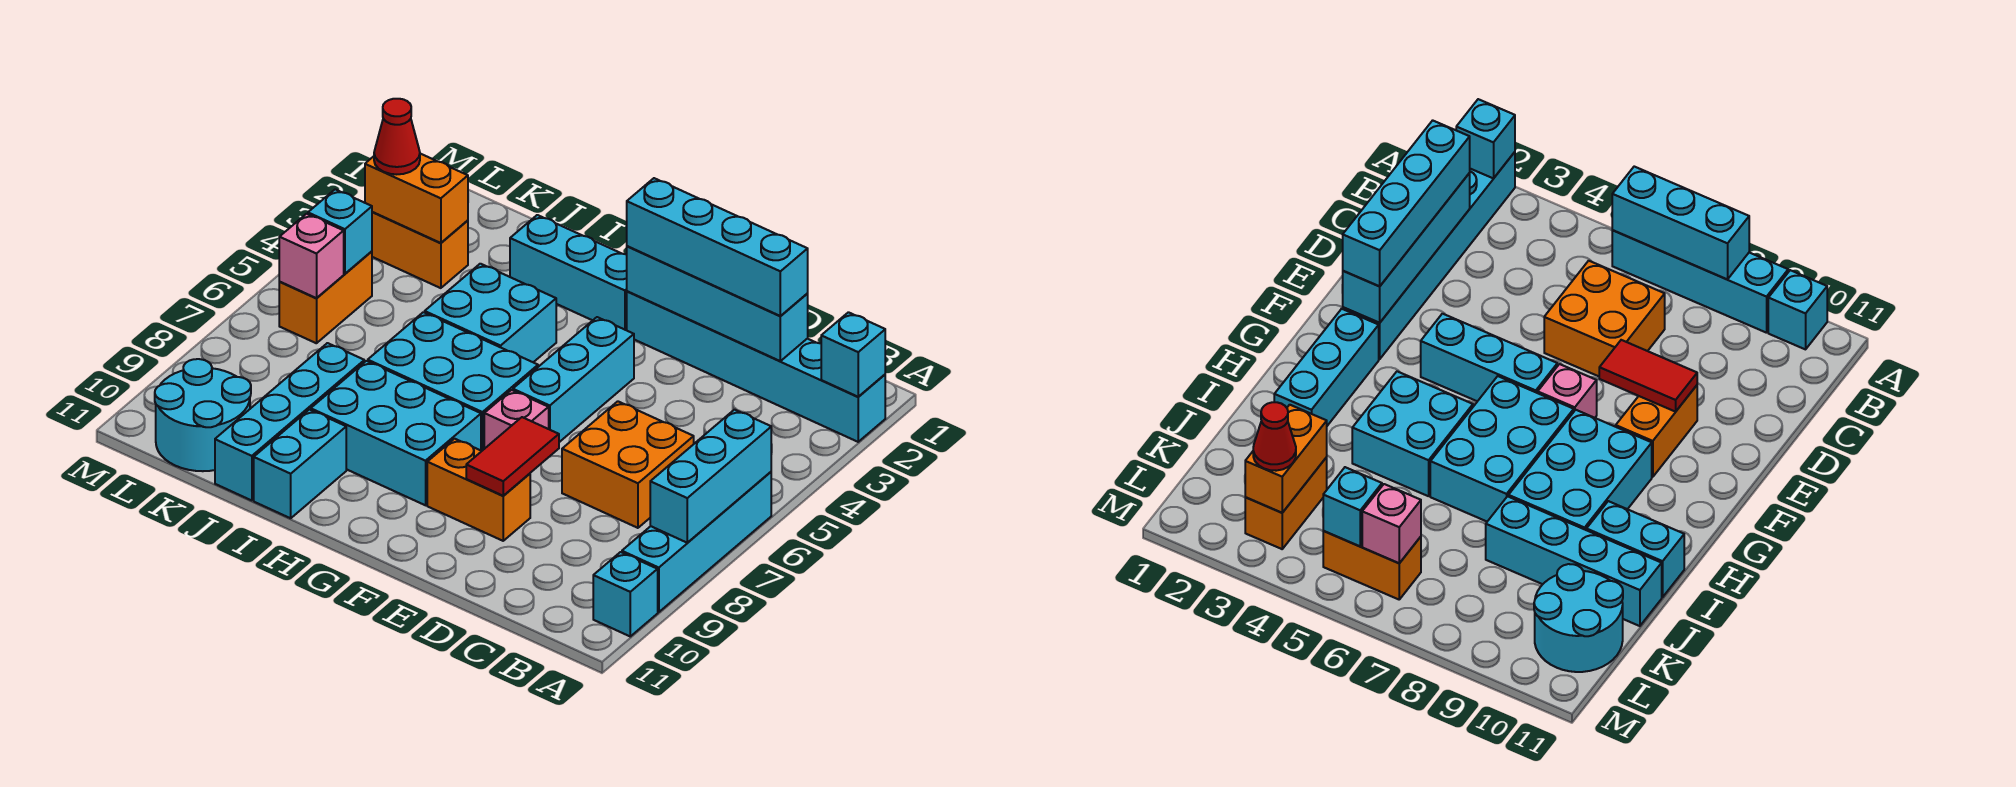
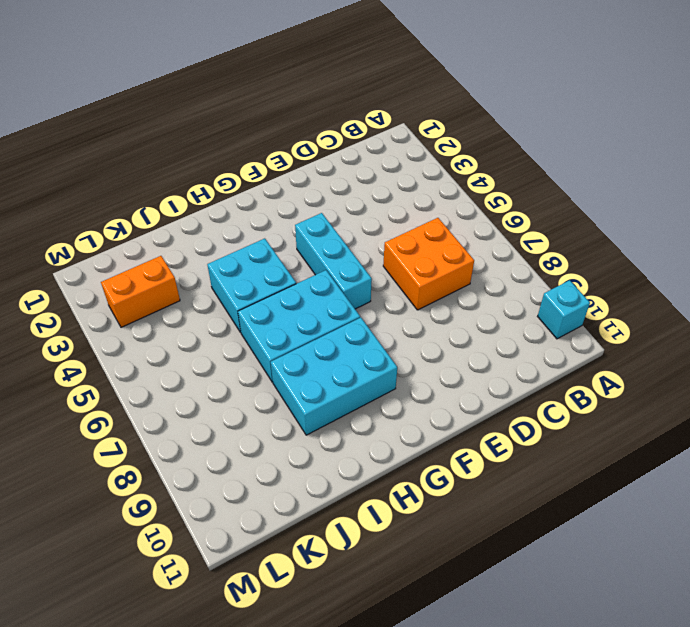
none -> cyan brick A2:F2 level 1
none -> cyan brick A6:A9 level 1
none -> orange brick E9:F9 level 1

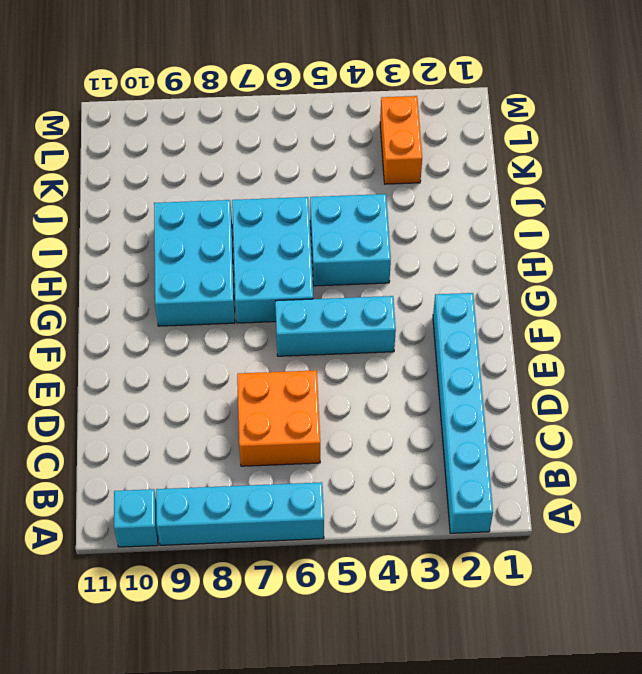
none -> orange brick E9:F9 level 1
none -> pink brick F7 level 1
none -> cyan brick G2:I2 level 1

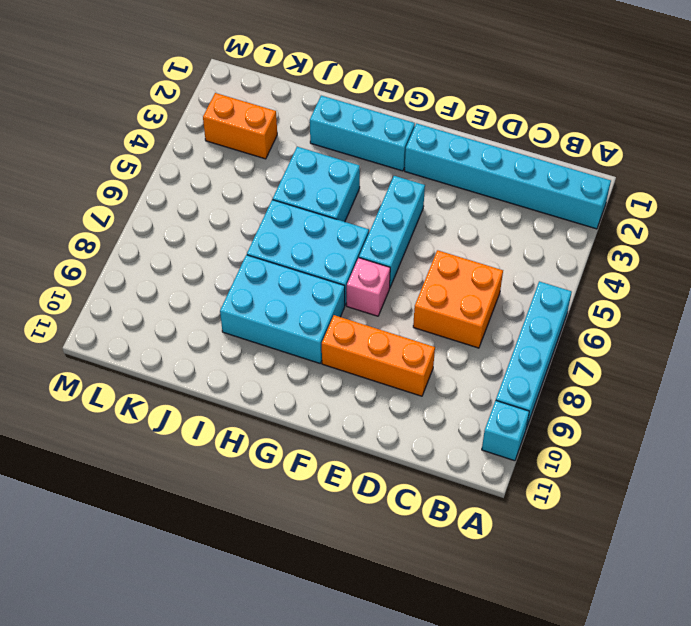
orange brick D9:F9 level 1 -> orange brick E9:F9 level 1
none -> cyan brick I10:I11 level 1
none -> cyan brick J8:J11 level 1
none -> cyan round brick K10:L11 level 1

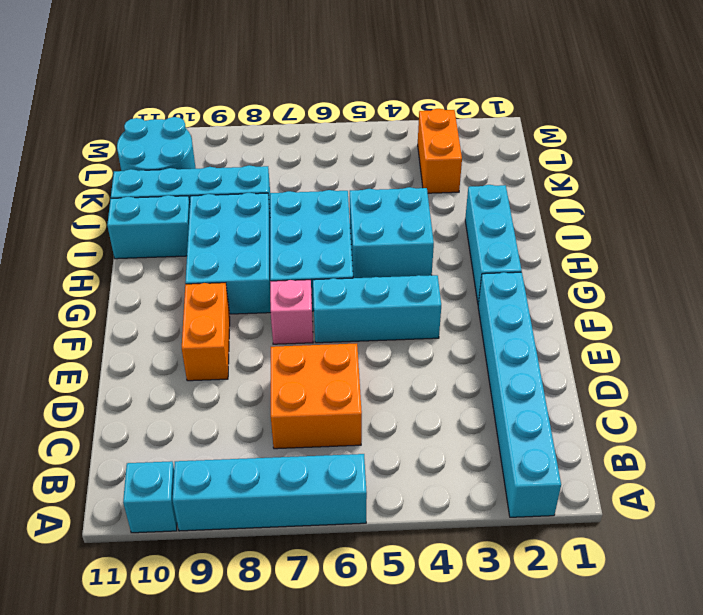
none -> orange brick L5:L6 level 1
none -> cyan brick A2 level 2
none -> cyan brick A6:A8 level 2

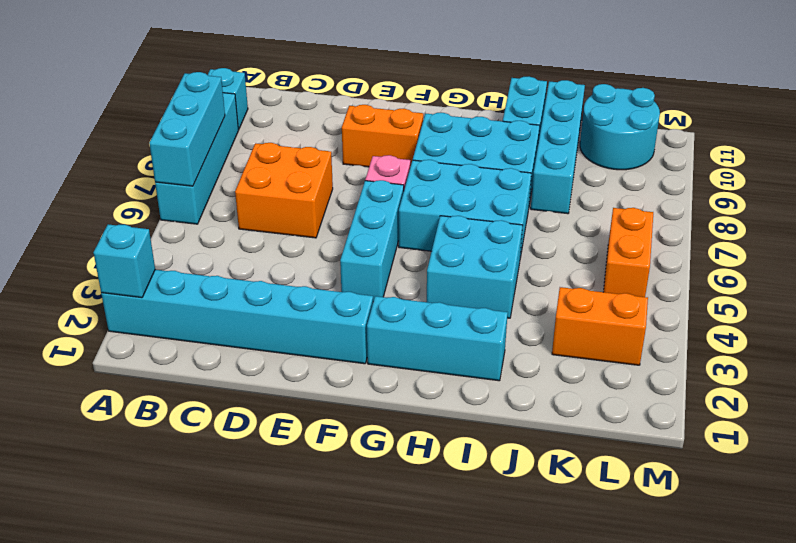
none -> cyan brick C2:F2 level 2
none -> red tile E8:E9 level 2
none -> orange brick K3:L3 level 2

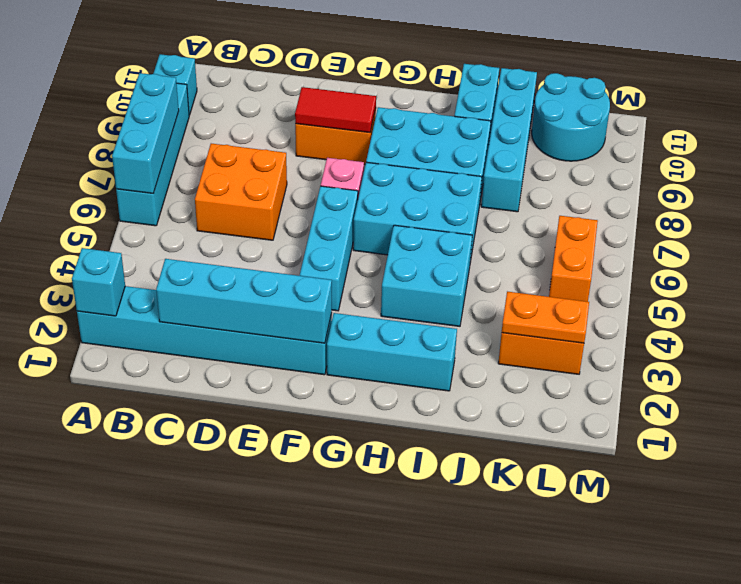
red tile E9:F9 level 2 -> red tile E8:E9 level 2
orange plate K3:L3 level 2 -> orange brick K3:L3 level 2
none -> cyan brick L5 level 2
none -> pink brick L6 level 2
none -> cyan brick C2:F2 level 3

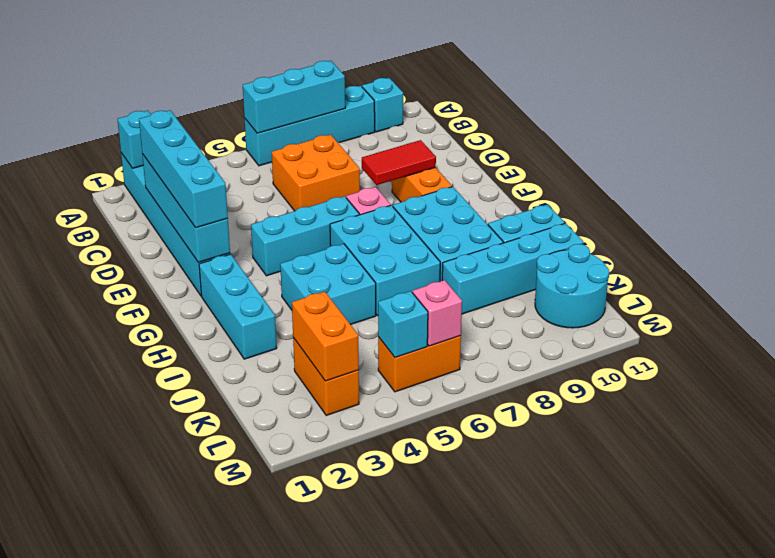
none -> red cone L3 level 3

